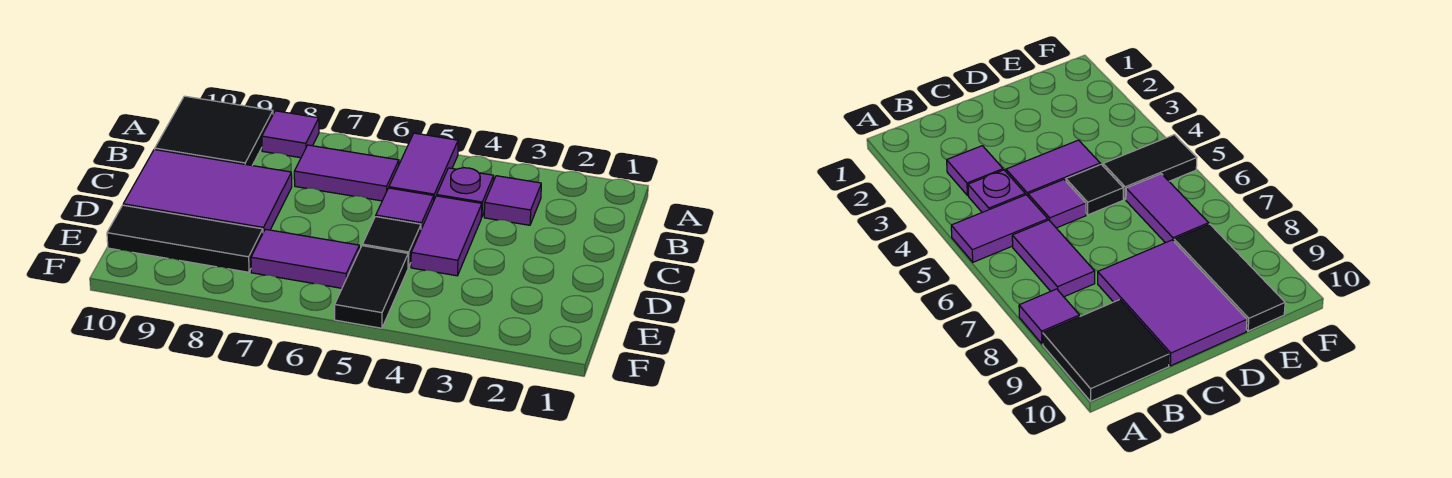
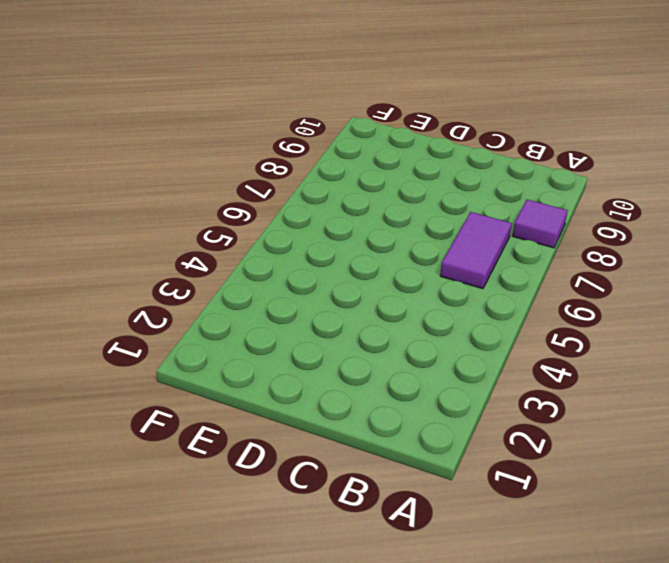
none -> purple tile A5:B5 level 1
none -> black tile A9:B10 level 1
none -> purple tile B3 level 1

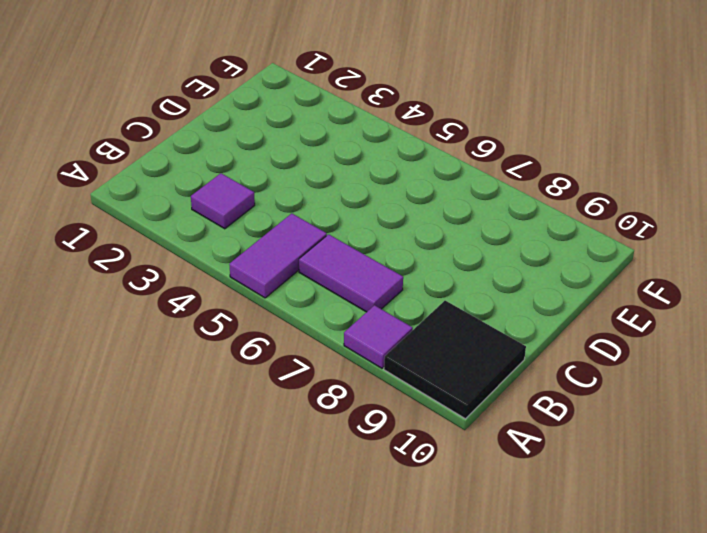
none -> purple plate B4 level 1
none -> purple tile C4:D4 level 1
none -> purple tile C5 level 1

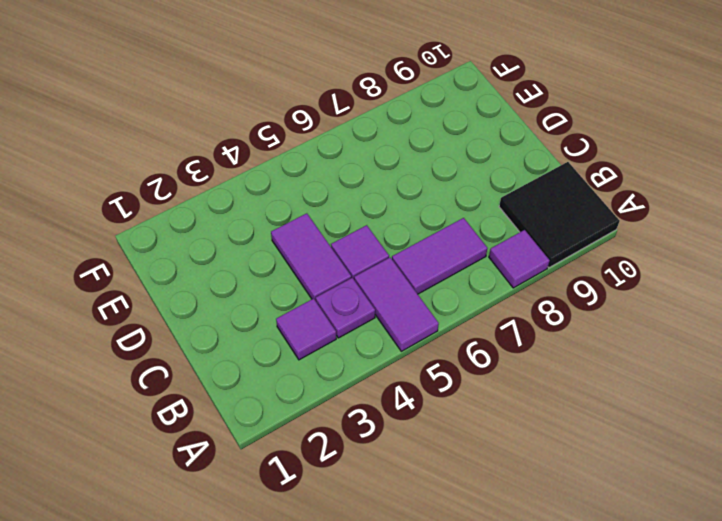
none -> purple tile C8:D10 level 1
none -> black tile D5 level 1
none -> black tile E5:F5 level 1

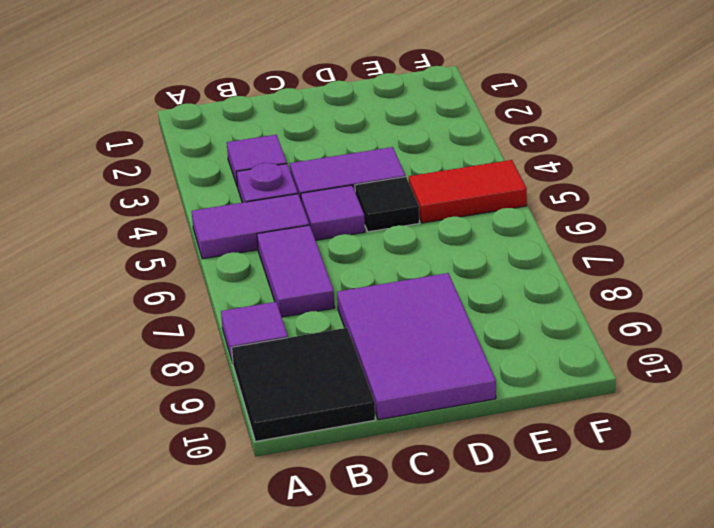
red tile E5:F5 level 1 -> black tile E5:F5 level 1
none -> purple tile E6:E7 level 1
none -> black tile E8:E10 level 1

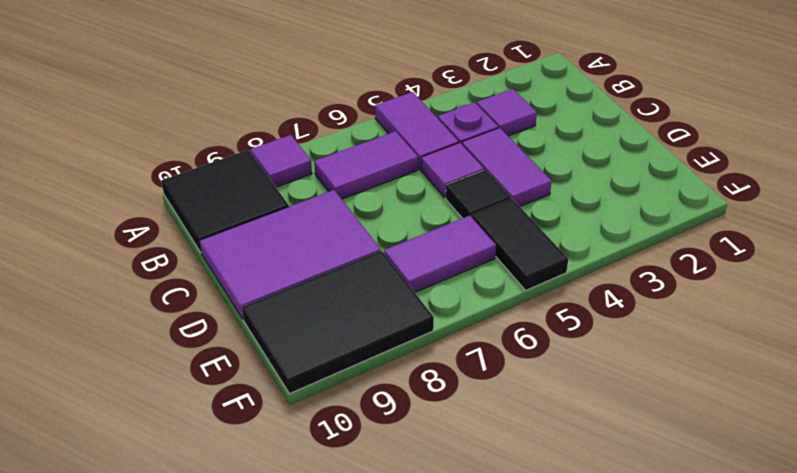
black tile E8:F10 level 1 -> black tile E8:E10 level 1

